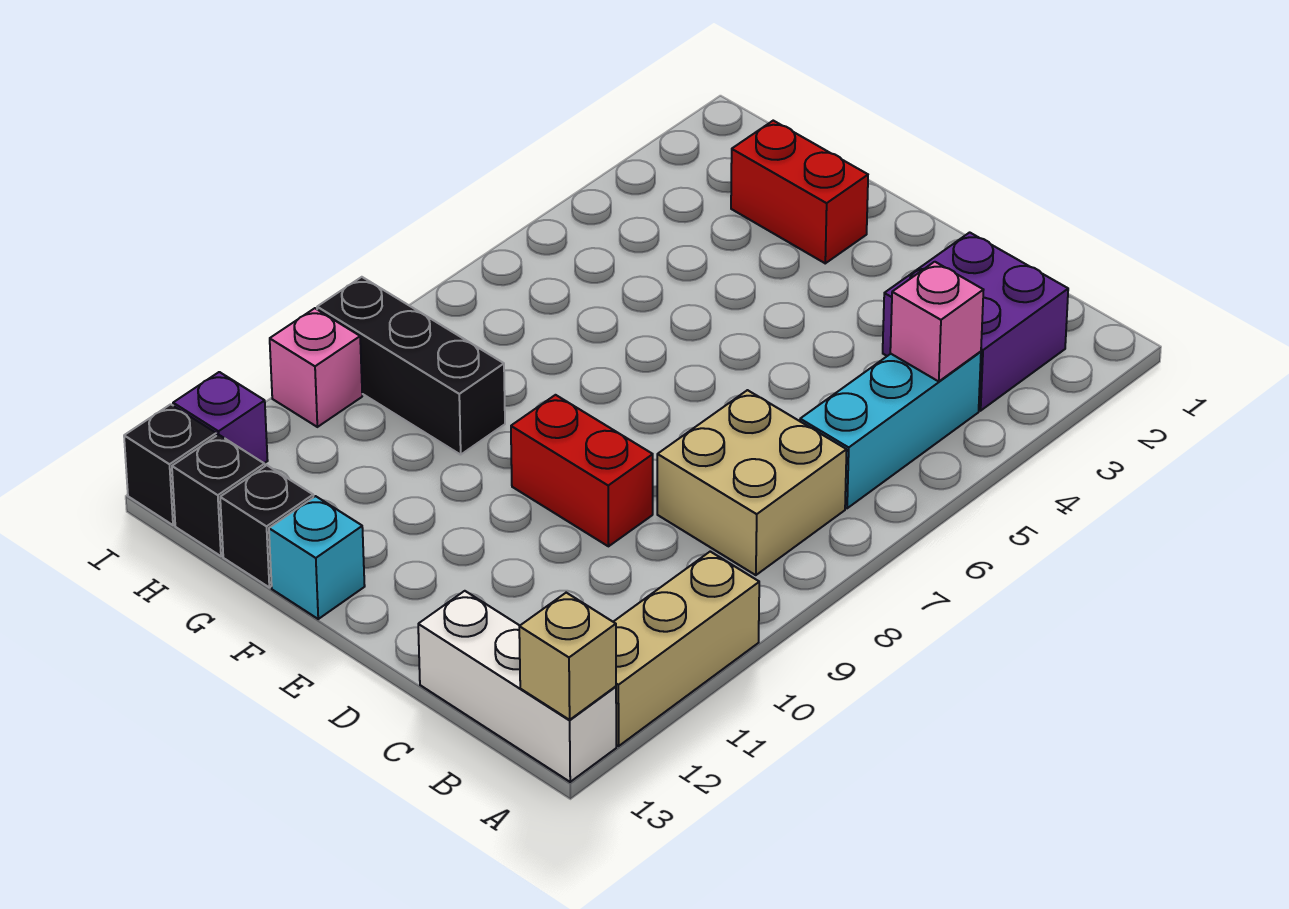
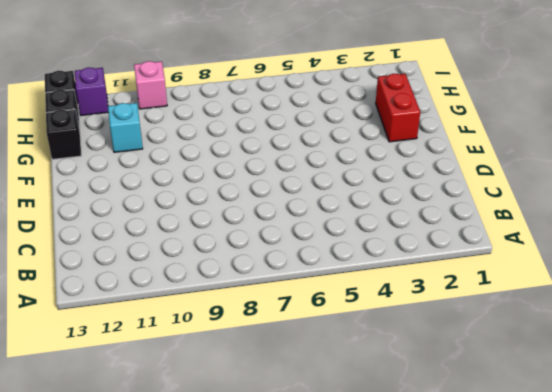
cyan brick G11 level 1 -> cyan brick F13 level 1
none -> tan brick A10:A12 level 1
none -> white brick A13:C13 level 1
none -> purple brick B2:C3 level 1

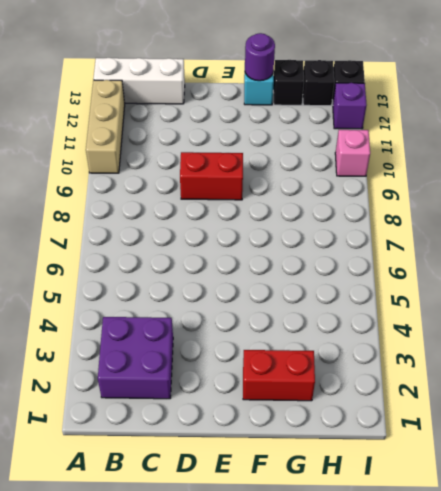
purple round brick F13 level 2 -> none
none -> cyan brick B4:B6 level 1
none -> tan brick B7:C8 level 1
none -> black brick G9:I9 level 1

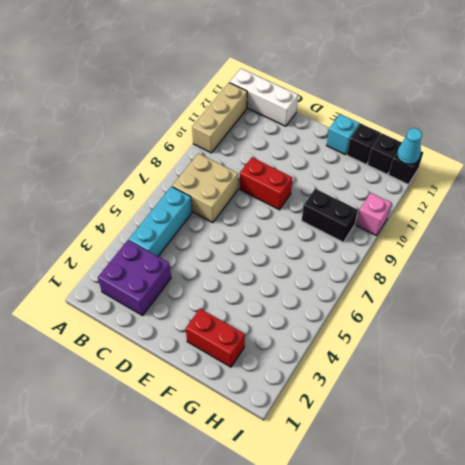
black brick G9:H9 level 1 -> black brick G9:I9 level 1
cyan cone I13 level 2 -> none
none -> purple brick I12 level 1
none -> tan brick A13 level 2
none -> pink brick B4 level 2

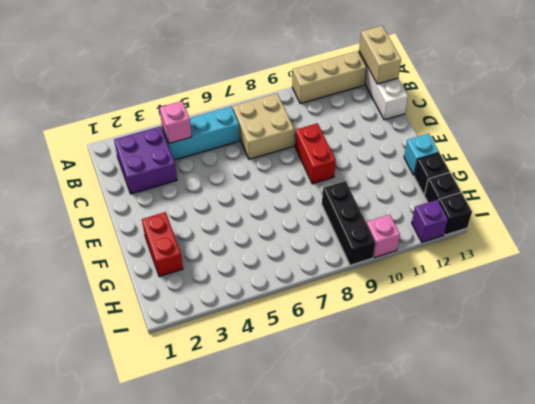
tan brick A13:B13 level 2 -> tan brick A13 level 2

